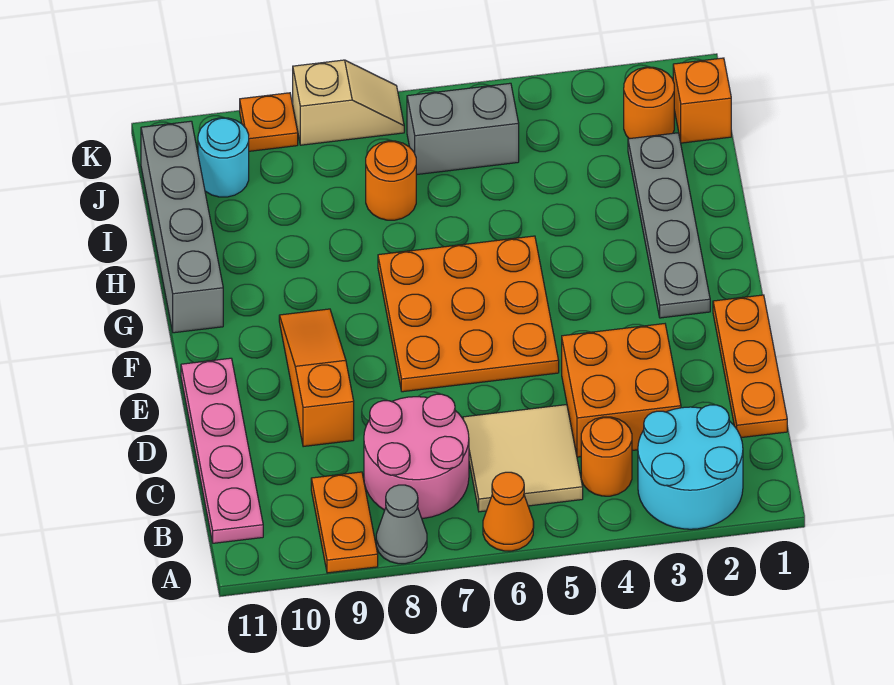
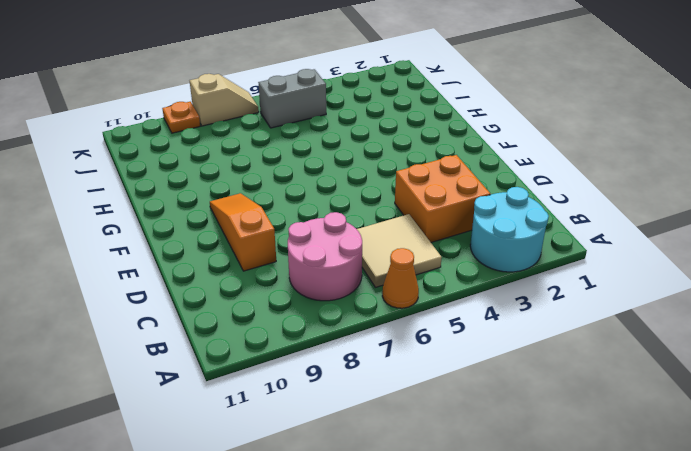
none -> grey cone A8 level 1
none -> orange plate A9:B9 level 1
none -> orange round brick B4 level 1

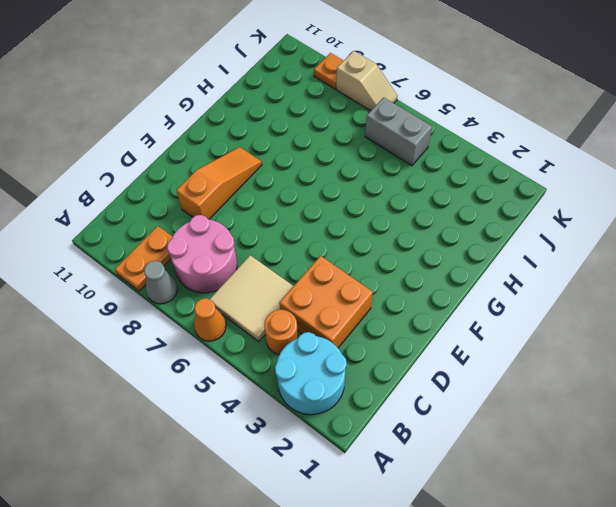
none -> pink plate B11:E11 level 1
none -> orange plate C1:E1 level 1
none -> orange plate E5:G7 level 1

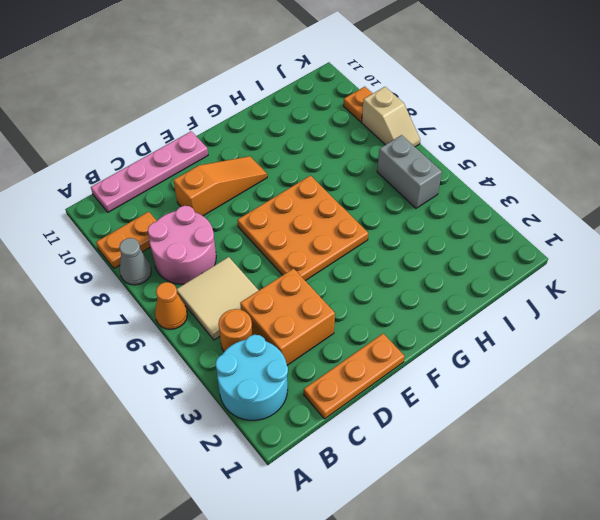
none -> grey plate F2:I2 level 1
none -> grey brick G11:J11 level 1
none -> orange round brick I7 level 1

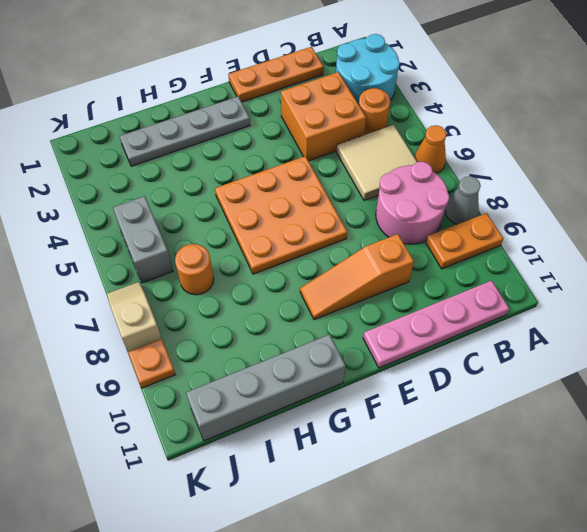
none -> orange brick J1 level 1
none -> orange round brick J2 level 1
none -> cyan round brick J10 level 1

